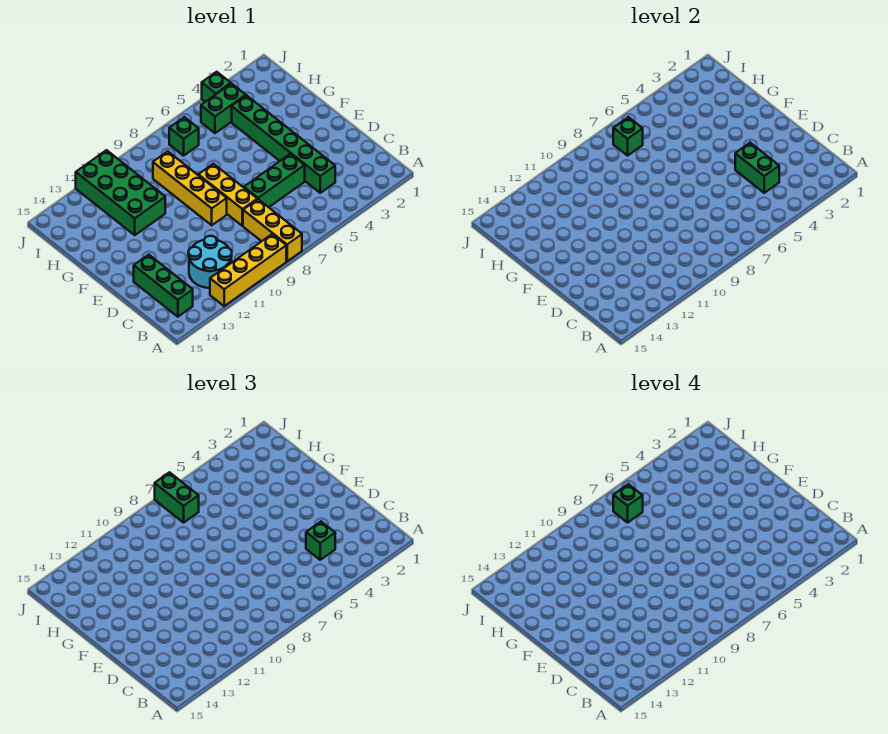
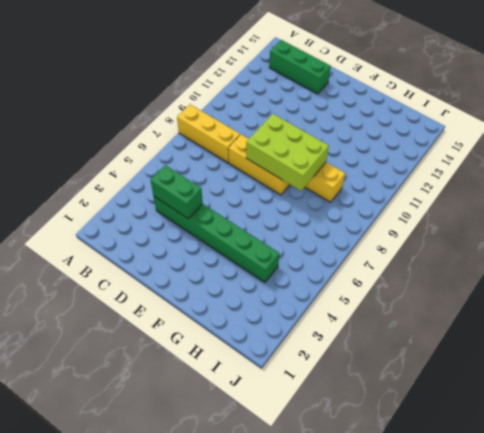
lime brick E8:G9 level 2 -> none
none -> yellow brick A9:A12 level 1
none -> cyan round brick B11:C12 level 1
none -> green brick D5:D7 level 1

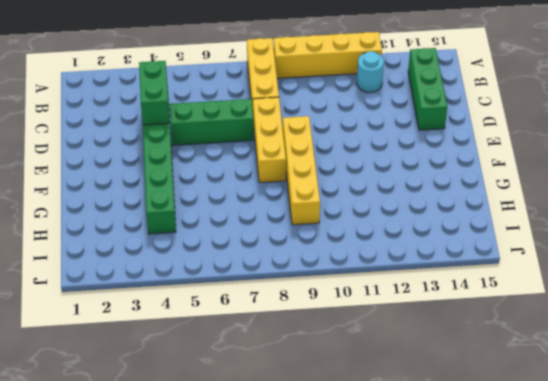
cyan round brick B12 level 1 -> cyan round brick B11:C12 level 1
none -> green brick G11:J12 level 1
none -> green brick I4:I5 level 1
none -> green brick I7 level 1

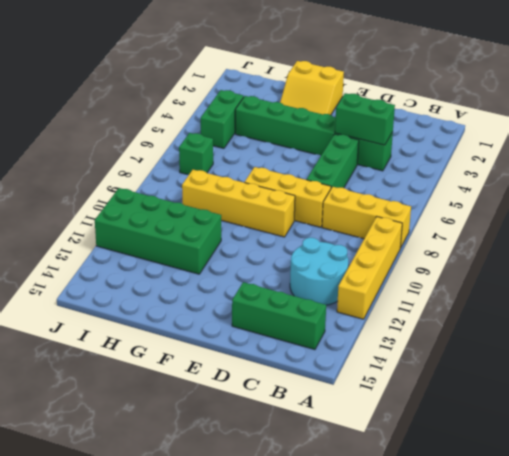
yellow slope F1:G2 level 1 top 1 -> none
none -> green brick J4 level 1
none -> green brick I7 level 2
none -> green brick C4 level 3

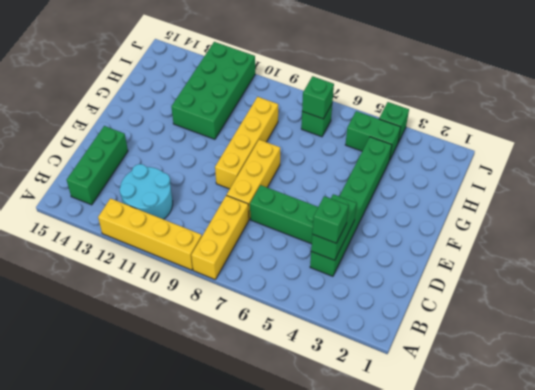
none -> green brick I7:J7 level 3
none -> green brick I7 level 4

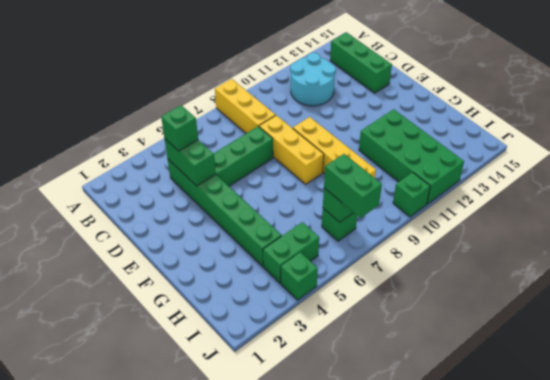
green brick J10 level 1 -> green brick I7 level 4
none -> yellow brick A9:A12 level 1

